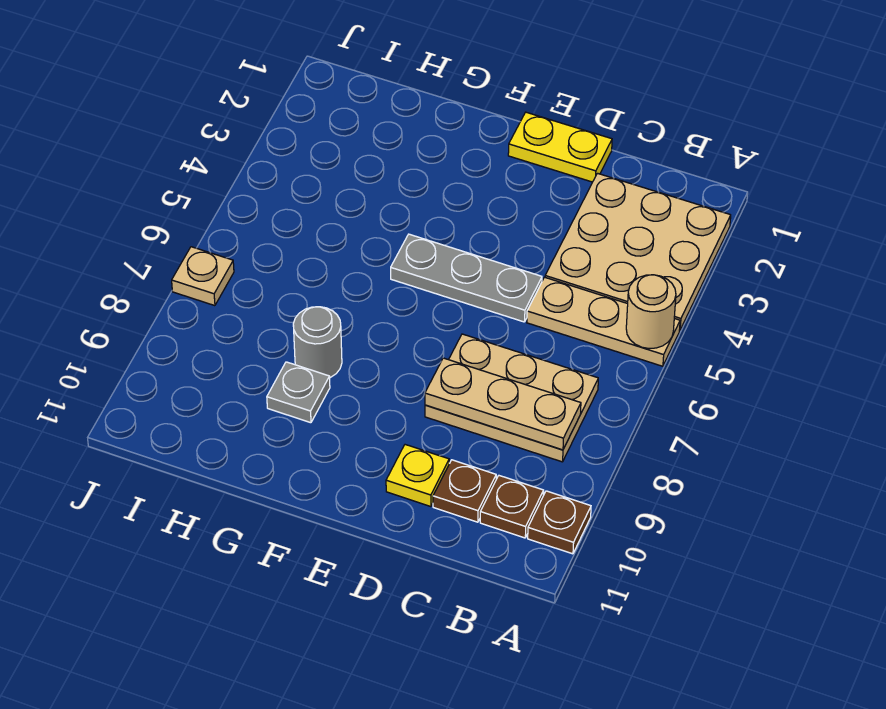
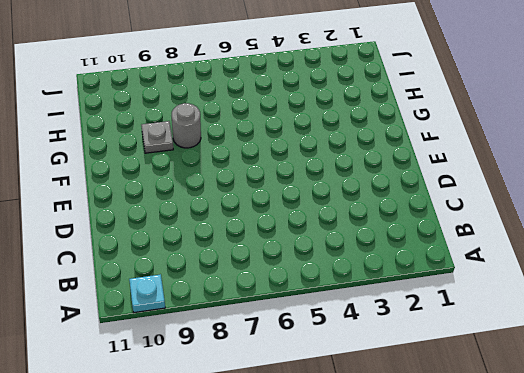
cyan plate A10 level 1 -> brown plate A10 level 1
none -> tan plate A2:C4 level 1
none -> tan plate A5:C5 level 1
none -> tan plate B7:D8 level 1

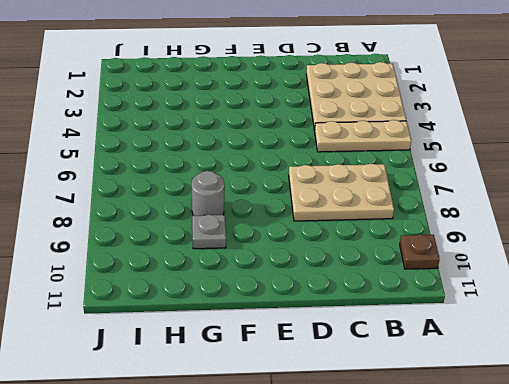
none -> brown plate B10 level 1
none -> brown plate C10 level 1
none -> yellow plate D1:E1 level 1

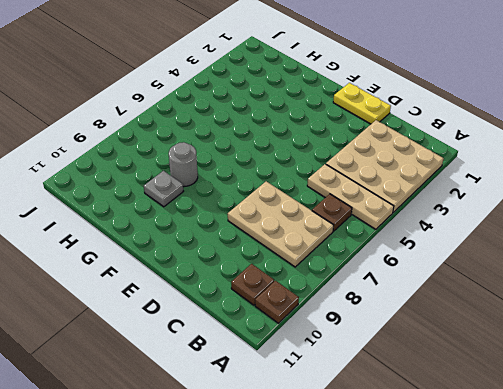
brown plate B6 level 1 -> brown plate C10 level 1
none -> grey plate D5:F5 level 1
none -> yellow plate D10 level 1
none -> tan plate J7 level 1

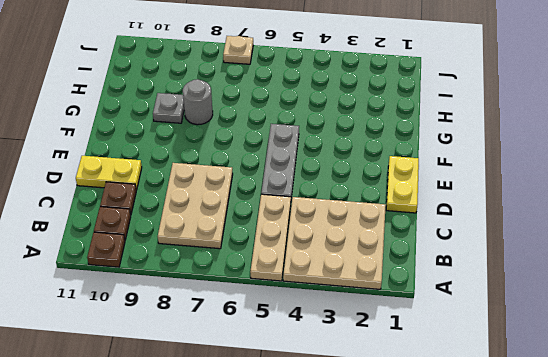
yellow plate D10:D11 level 1 -> yellow plate D10 level 1
none -> tan round brick A5 level 2
none -> tan plate B8:D8 level 2

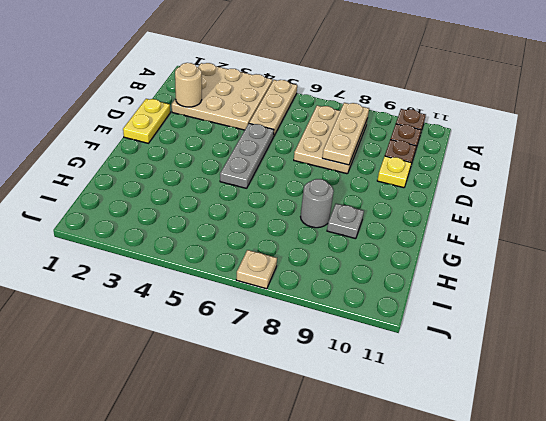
tan round brick C2 level 2 -> tan round brick A5 level 2

